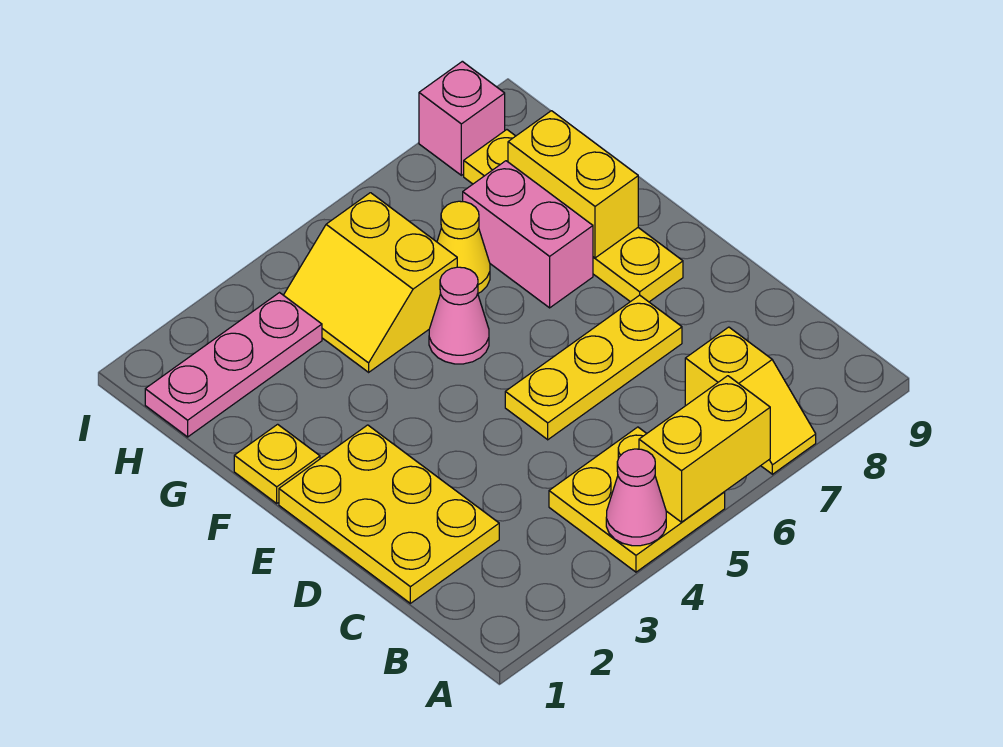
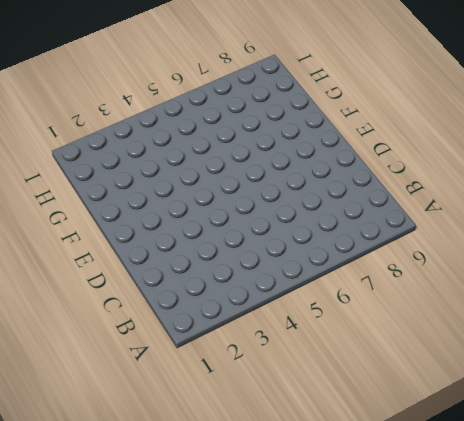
none -> yellow plate A4:B5 level 1
none -> yellow slope A7:B7 level 1 top B
none -> yellow plate C1:E2 level 1

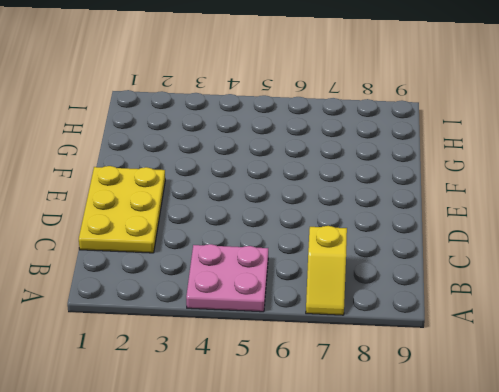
pink plate A4:B5 level 1 -> yellow plate A4:B5 level 1
none -> yellow plate D5:D7 level 1
none -> yellow plate E8:H8 level 1
none -> yellow plate F1 level 1

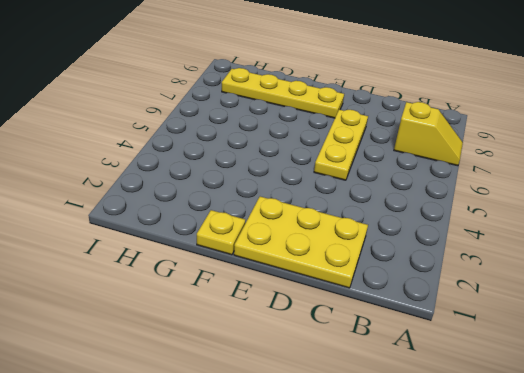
none -> yellow plate A4:B5 level 1
none -> pink cone F5 level 1
none -> pink brick F7:G7 level 1

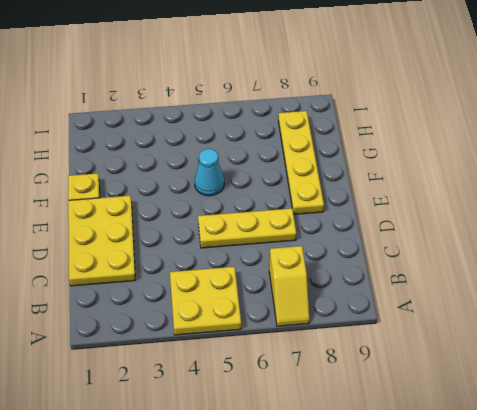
cyan cone F5 level 1 -> pink cone F5 level 1
none -> pink brick F7:G7 level 1
none -> yellow slope G4:H5 level 1 top 5
none -> yellow cone G6 level 1

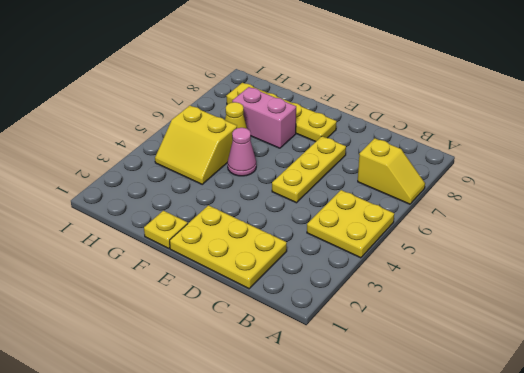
none -> pink plate H1:H3 level 1
none -> pink brick I8 level 1
none -> pink cone A4 level 2

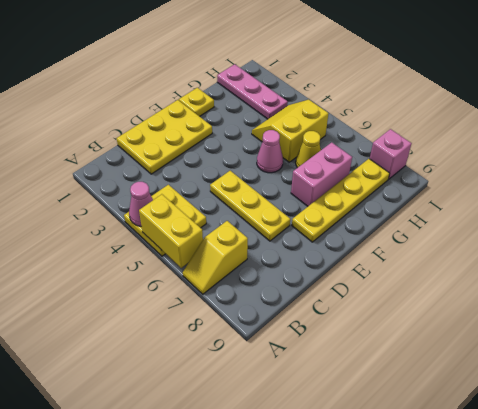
none -> yellow brick F8:G8 level 2

